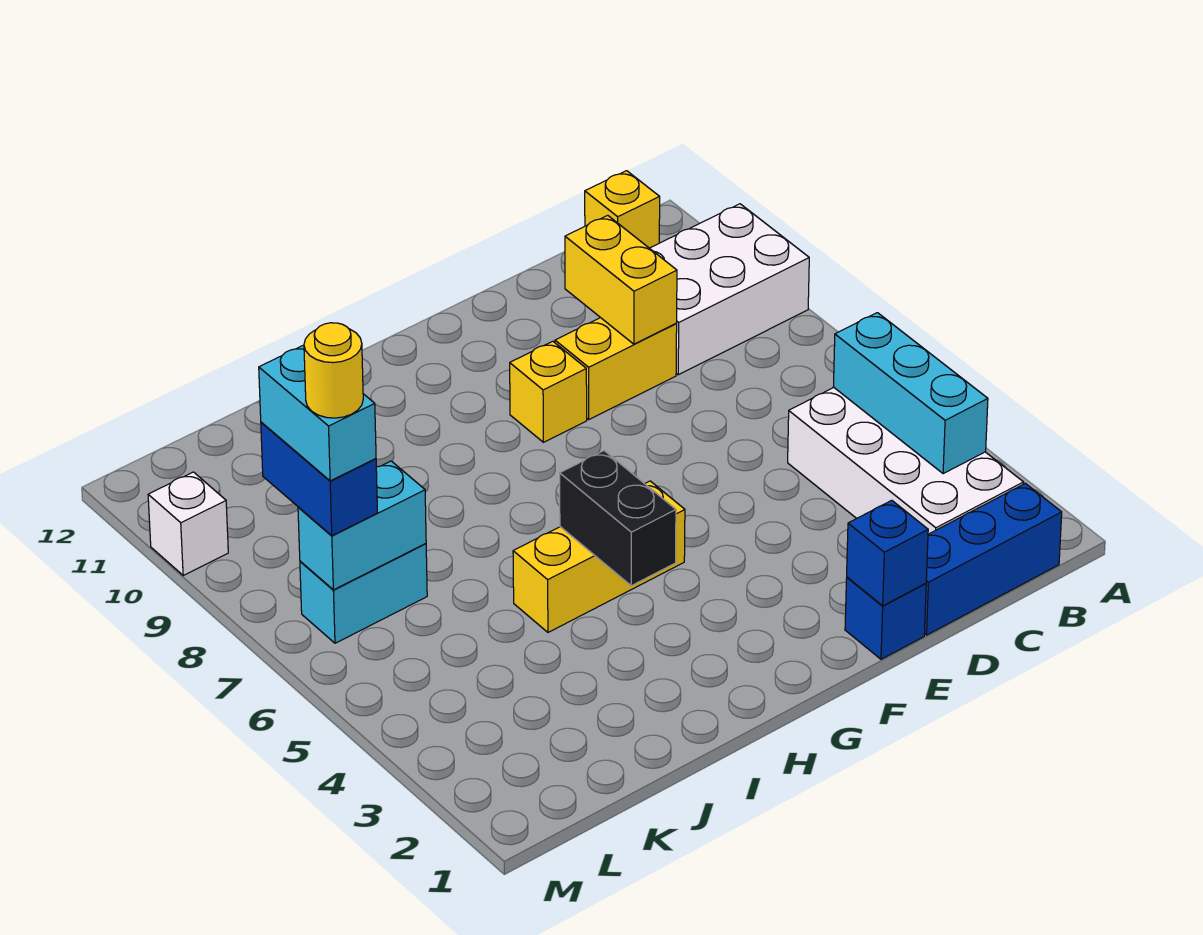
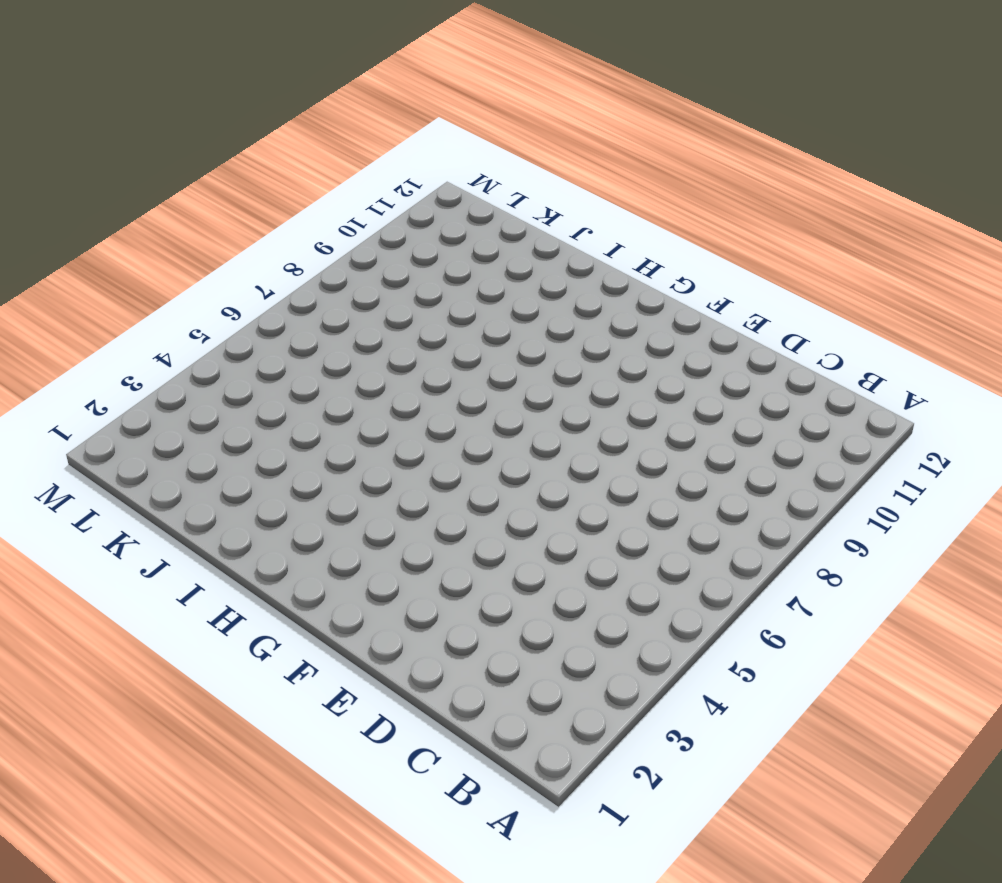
none -> white brick A9:C10 level 1
none -> blue brick B1:D1 level 1
none -> white brick B2:C5 level 1

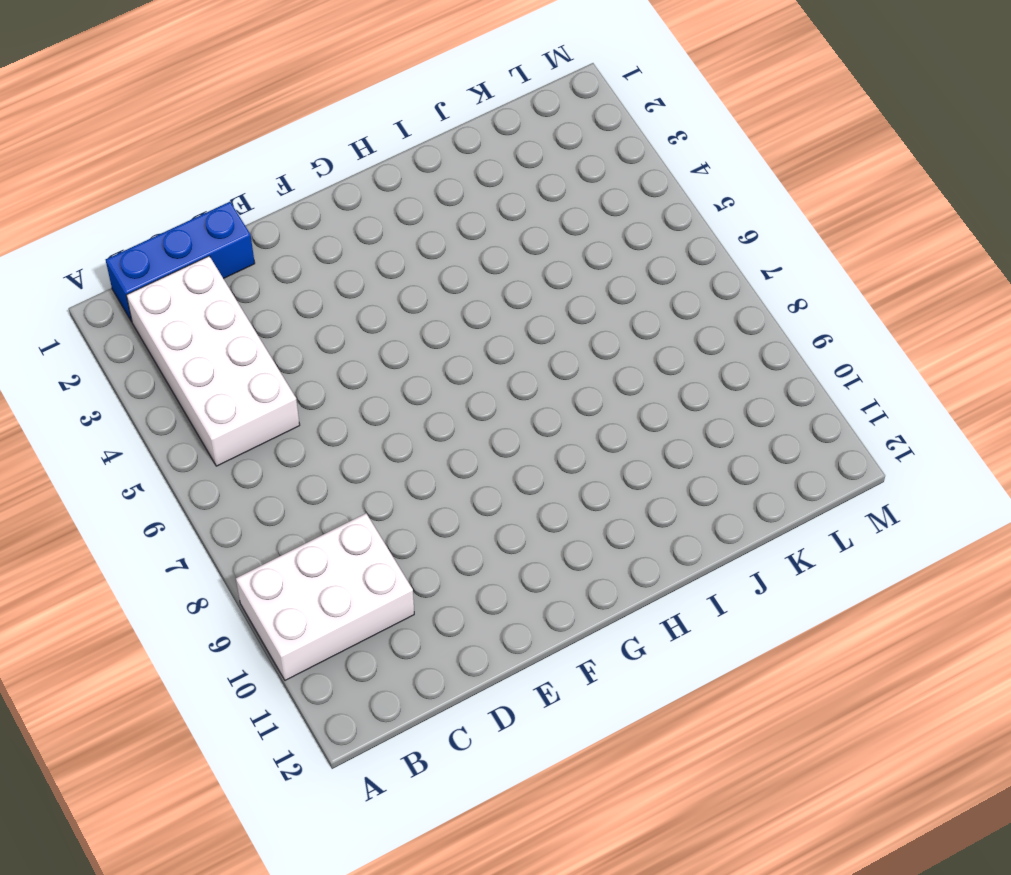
none -> yellow brick B12 level 1
none -> yellow brick D9:E9 level 1
none -> blue brick E1 level 1

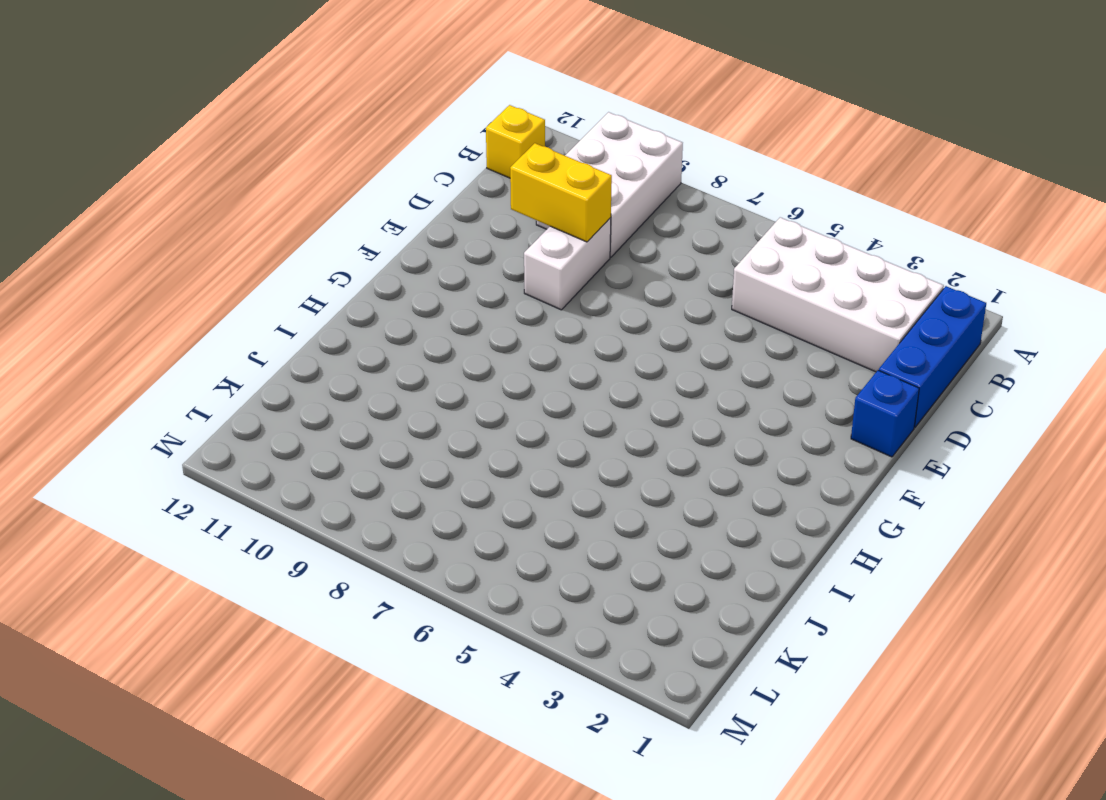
white brick D9:E9 level 1 -> yellow brick D9:E9 level 1
none -> yellow brick F9 level 1
none -> yellow brick G5:I5 level 1
none -> cyan brick K7:L7 level 1

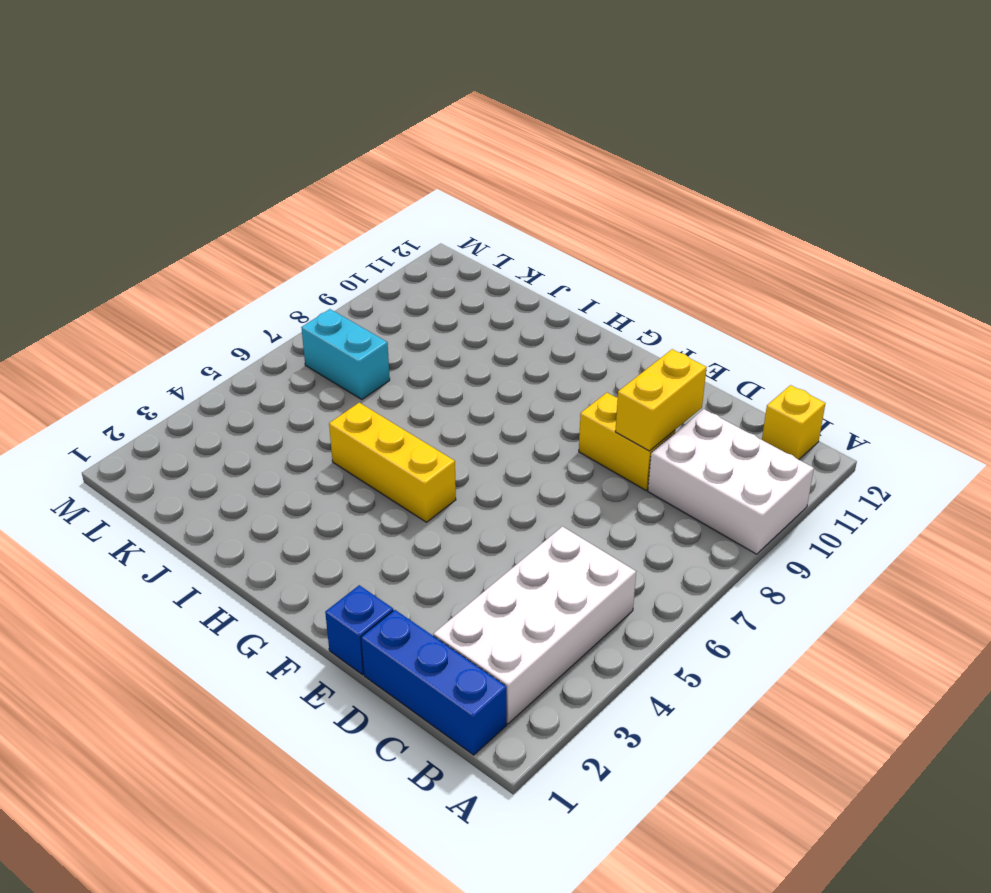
none -> yellow brick F9 level 1
none -> white brick M10 level 1
none -> cyan brick B3:B5 level 2

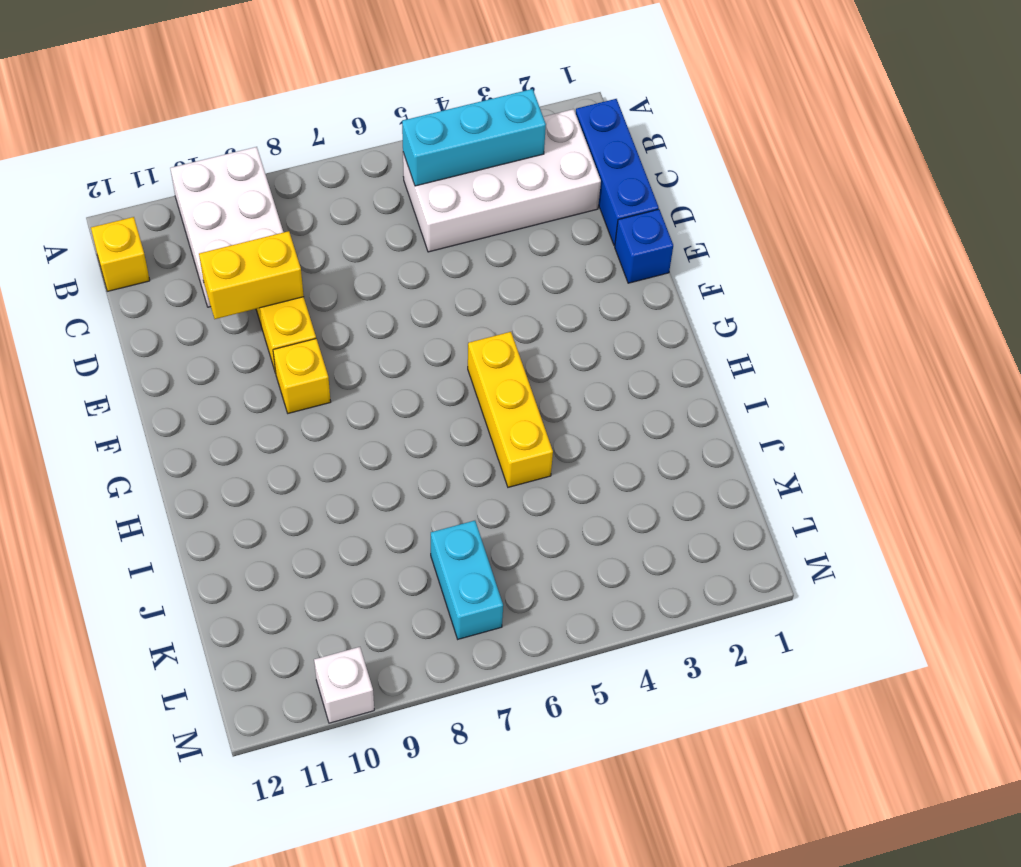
none -> blue brick E1 level 2
none -> black brick H4:H5 level 2
none -> cyan brick K7:L7 level 2

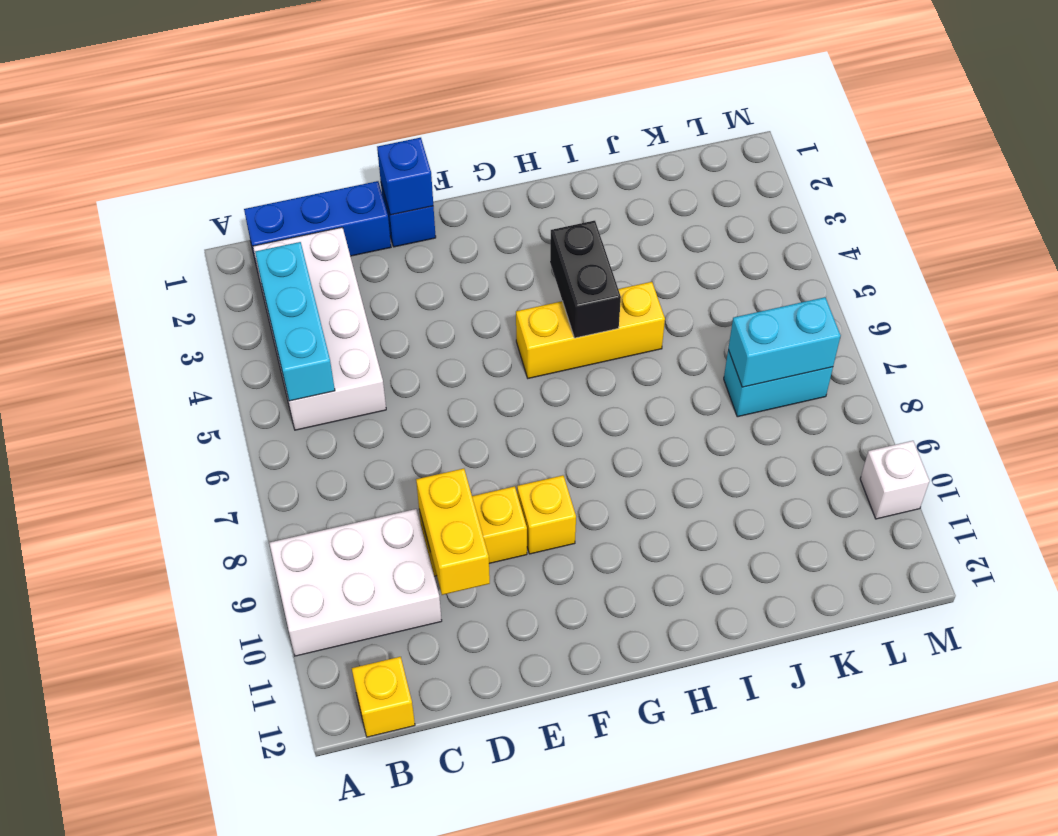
none -> blue brick L7:L8 level 3
none -> cyan brick L7:L8 level 4
none -> yellow round brick L7 level 5

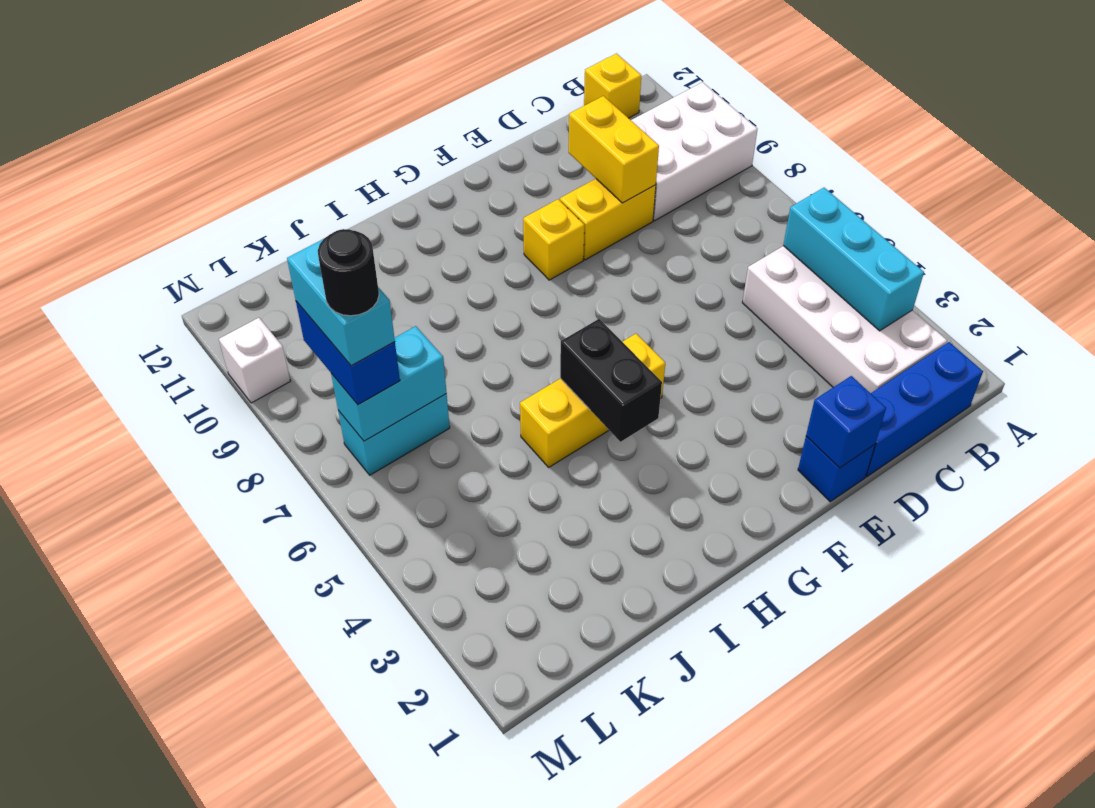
black round brick L7 level 5 -> yellow round brick L7 level 5

